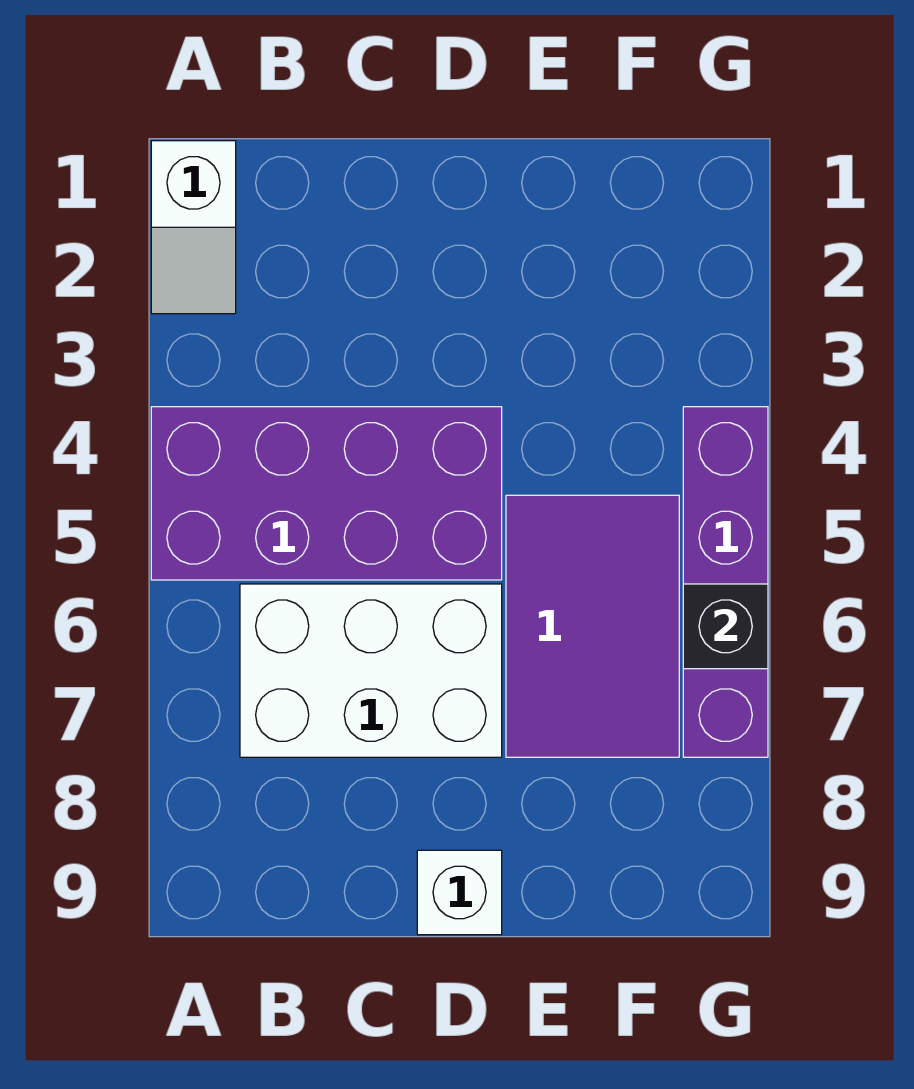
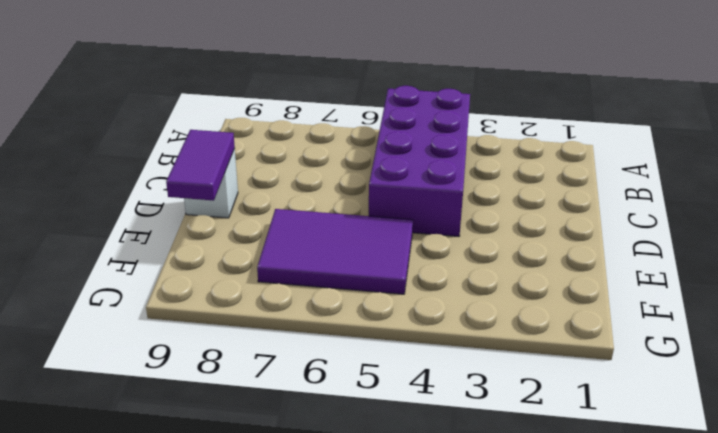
purple tile D9:E9 level 2 -> none
none -> white slope A1:A2 level 1 top 1
none -> white brick B6:D7 level 1

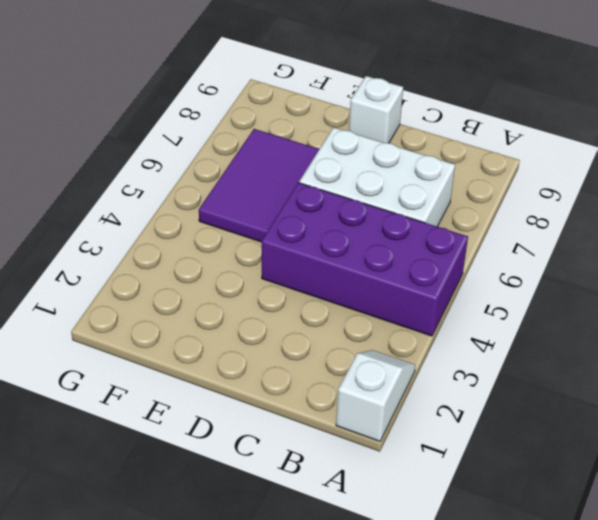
none -> purple brick G4:G7 level 1
none -> black brick G6 level 2

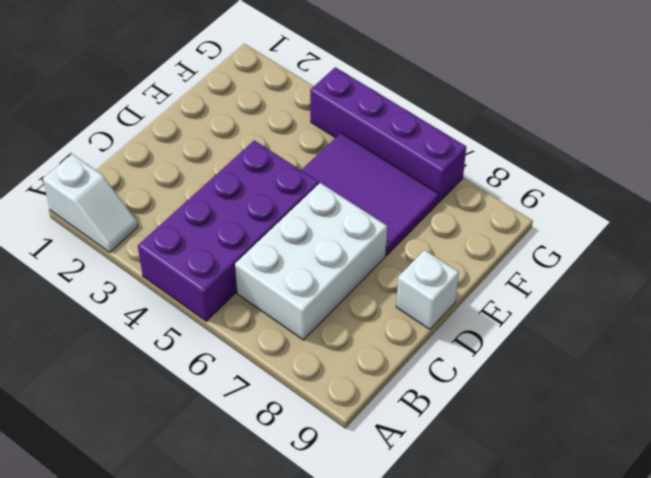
none -> black brick G6 level 2

